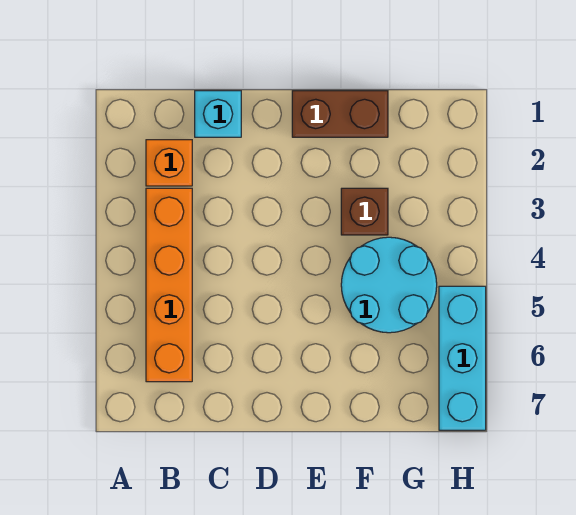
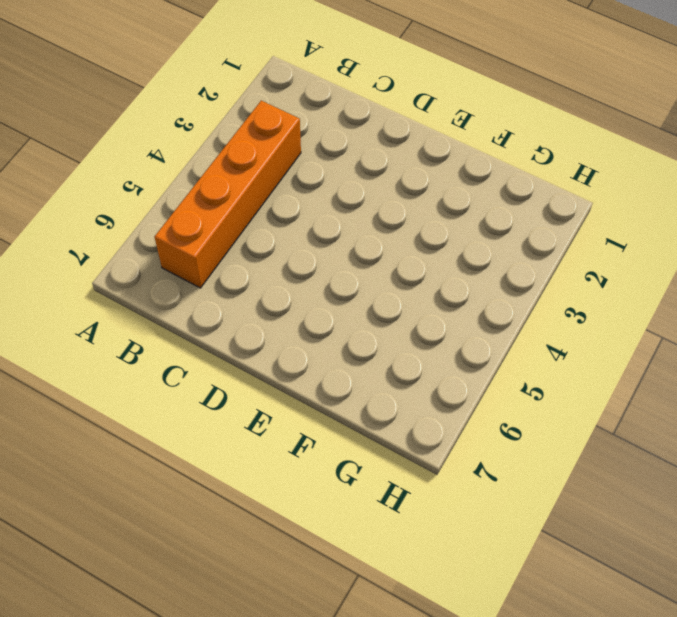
none -> orange brick B2 level 1
none -> cyan brick C1 level 1

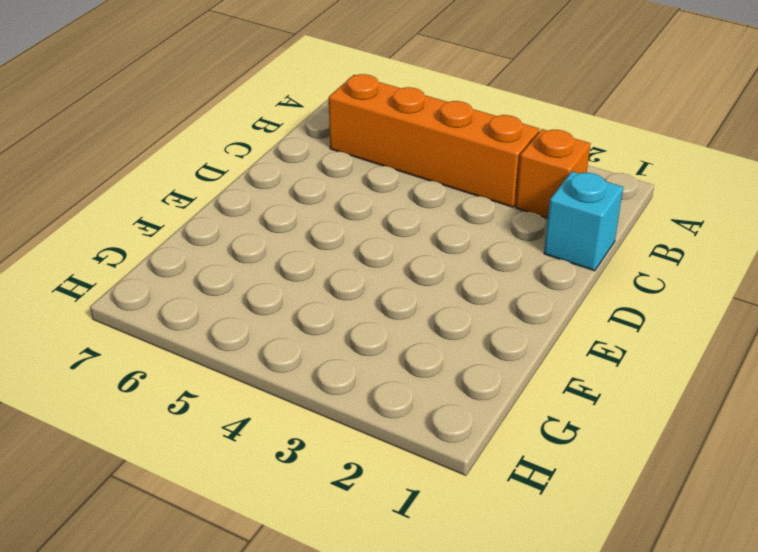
none -> brown brick E1:F1 level 1
none -> brown brick F3 level 1

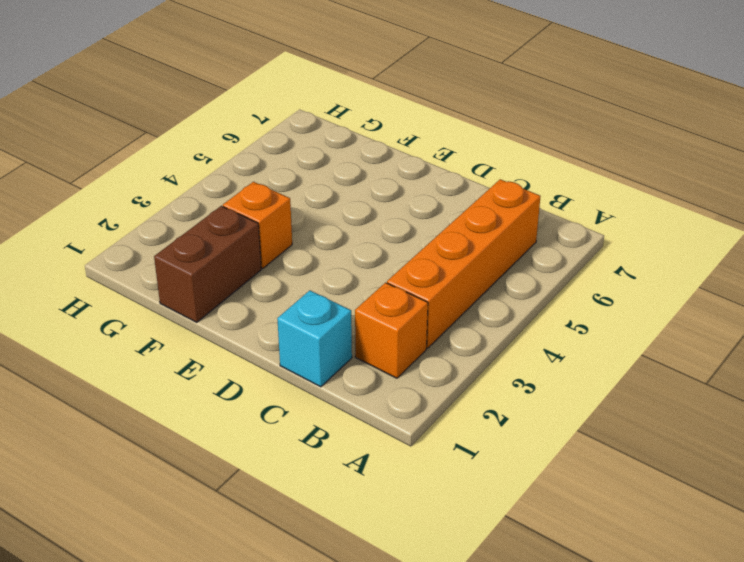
brown brick F1:F2 level 1 -> brown brick E1:F1 level 1
orange brick F3 level 1 -> brown brick F3 level 1
none -> cyan round brick F4:G5 level 1
none -> cyan brick H5:H7 level 1

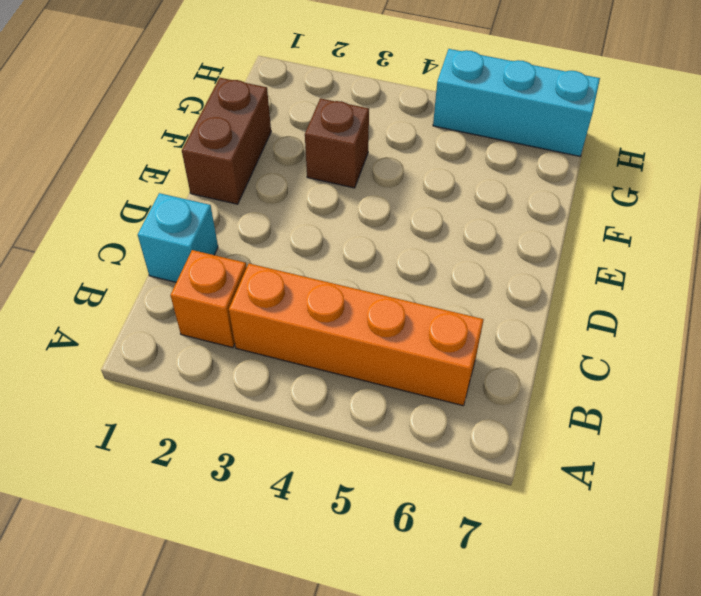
none -> cyan round brick F4:G5 level 1

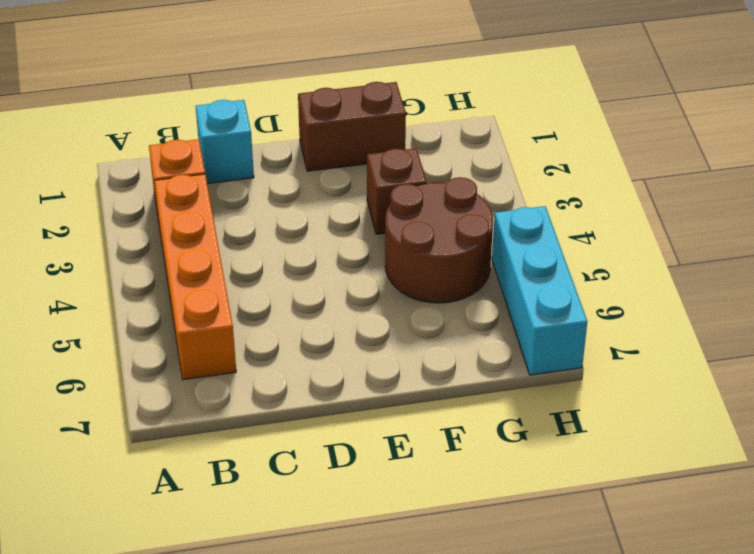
brown round brick F4:G5 level 1 -> cyan round brick F4:G5 level 1

